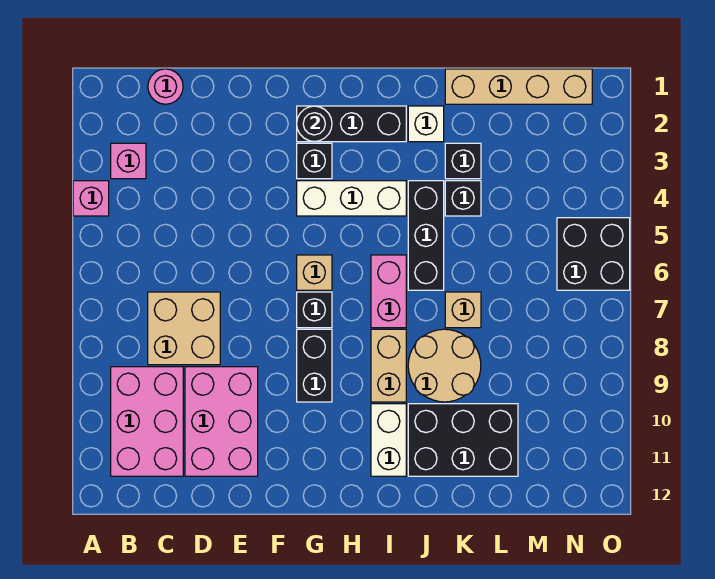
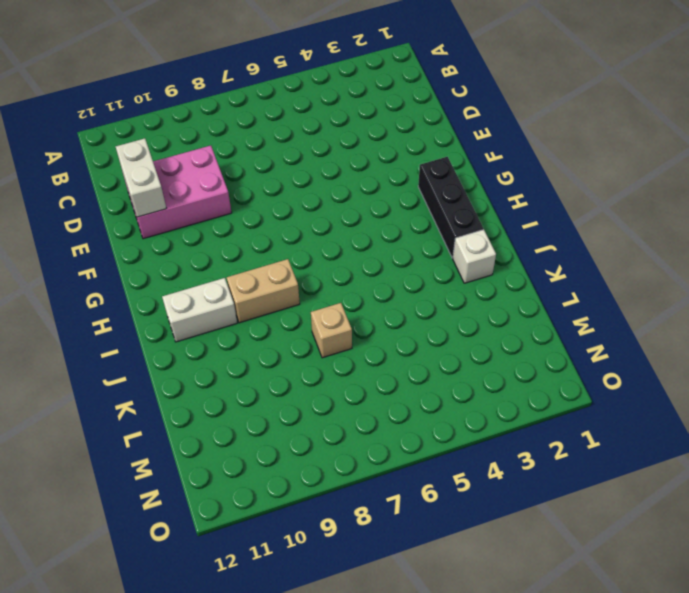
white brick D11:E11 level 2 -> none
none -> pink brick A4 level 1
none -> pink brick B3 level 1
none -> pink brick B9:C11 level 1

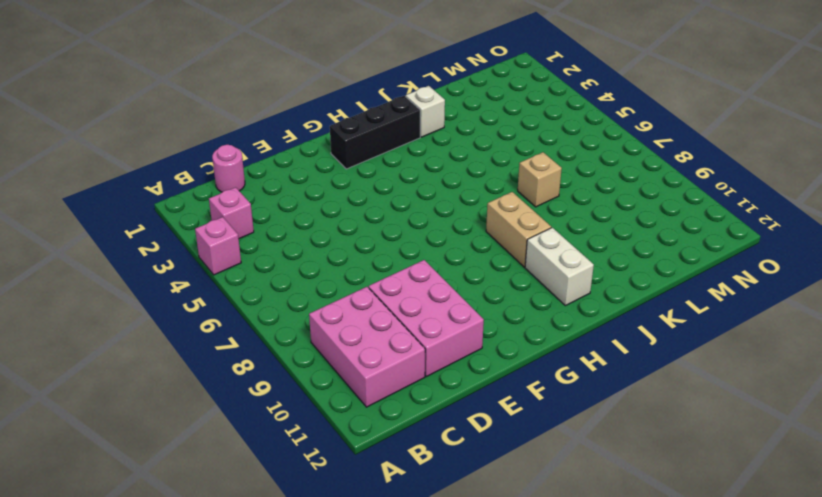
none -> tan brick C7:D8 level 1
none -> black brick G3 level 1
none -> white brick G4:I4 level 1

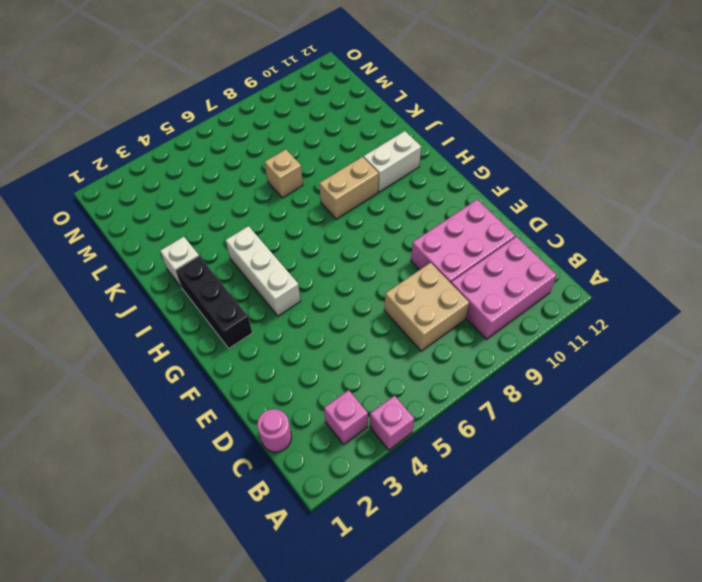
none -> black brick G3 level 1
none -> tan brick G6 level 1
none -> black brick G7 level 1

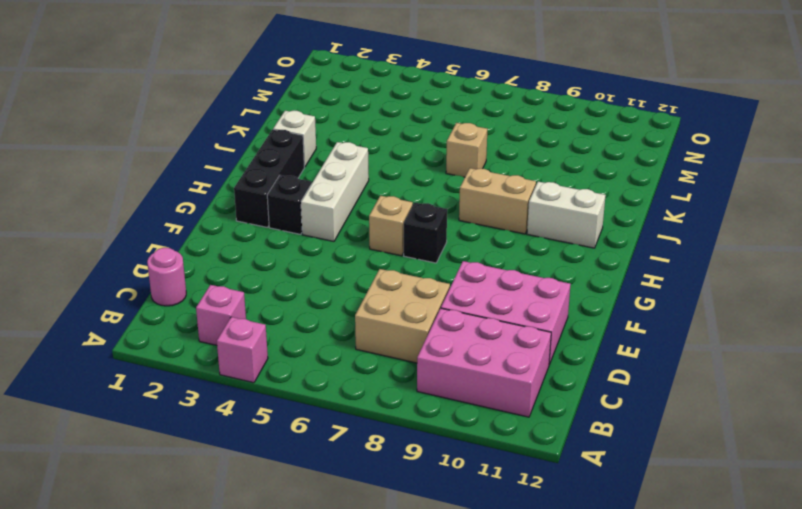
none -> black brick G8:G9 level 1
none -> pink brick I6:I7 level 1
none -> black brick J4:J6 level 1

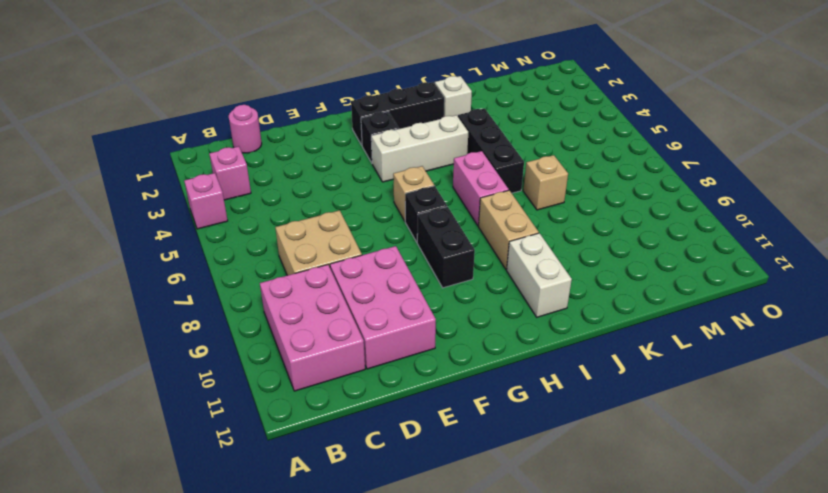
none -> tan round brick J8:K9 level 1
none -> black brick J10:L11 level 1
none -> tan brick K1:N1 level 1

